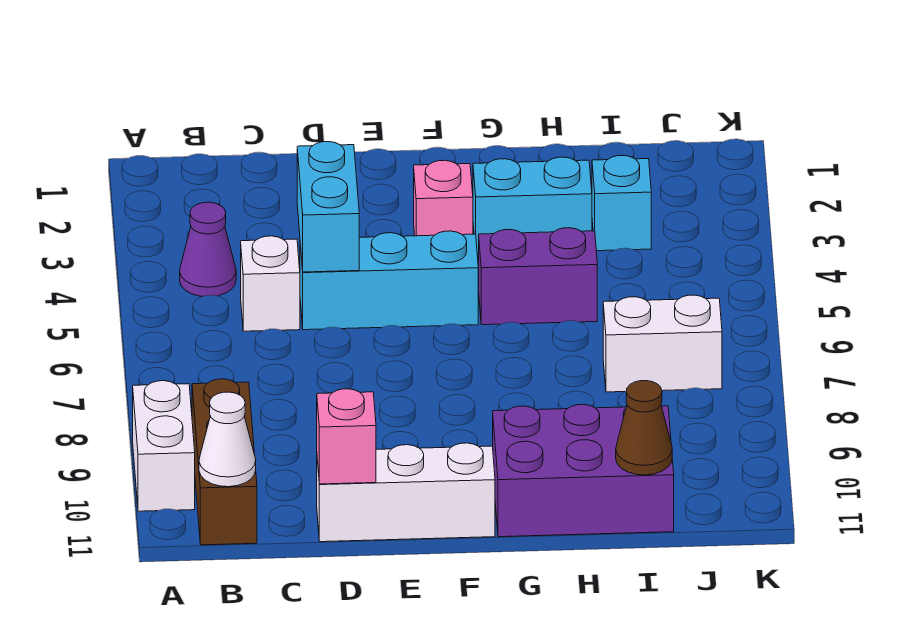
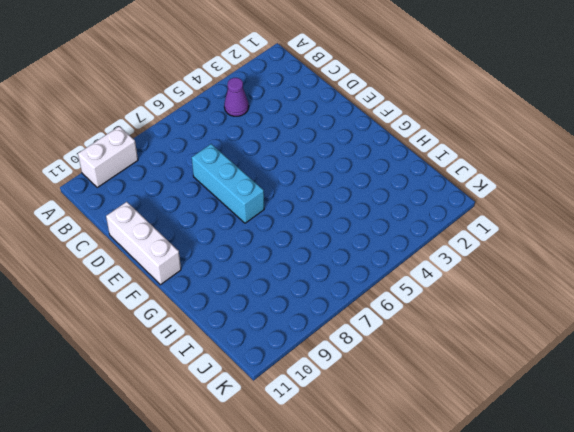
cyan brick D7:F7 level 1 -> cyan brick D5:F5 level 1
none -> brown brick B9:B11 level 1
none -> white brick C5 level 1
none -> pink brick F3 level 1

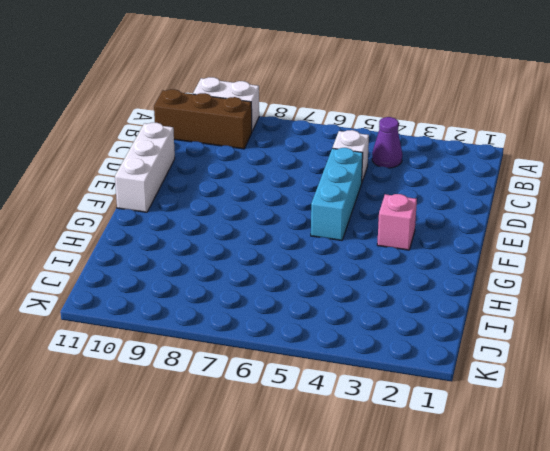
none -> cyan brick G3:H3 level 1
none -> purple brick G5:H5 level 1
none -> purple brick G10:I11 level 1

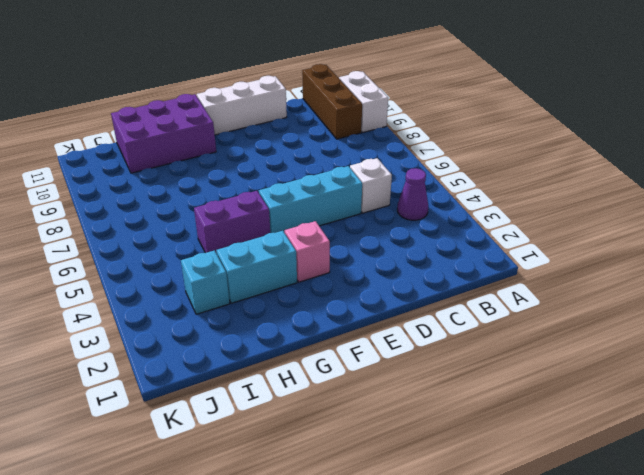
none -> white brick I7:J7 level 1
none -> white cone B11 level 2
none -> cyan brick D4:D5 level 2

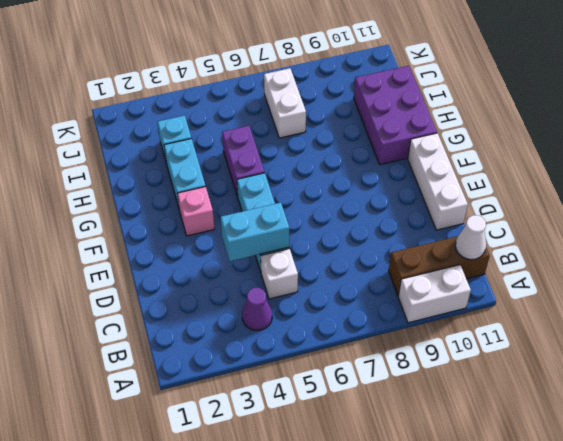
none -> pink brick D11 level 2
none -> brown cone I11 level 2

